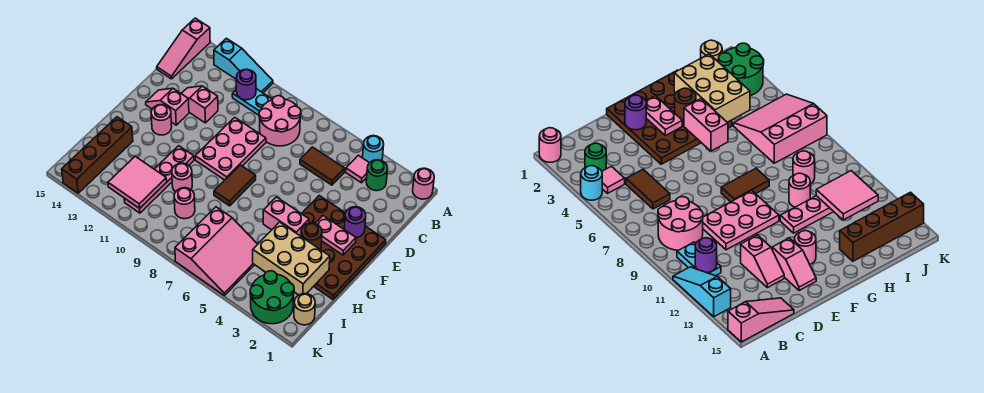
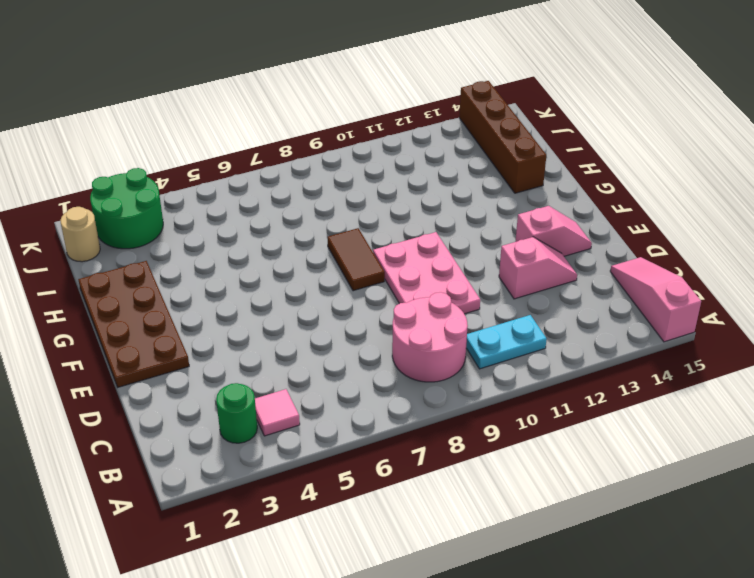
brown plate E1:H2 level 1 -> brown plate E1:H4 level 1
none -> pink round brick A1 level 1
none -> cyan round brick A4 level 1
none -> cyan slope A11:A13 level 1 top 13

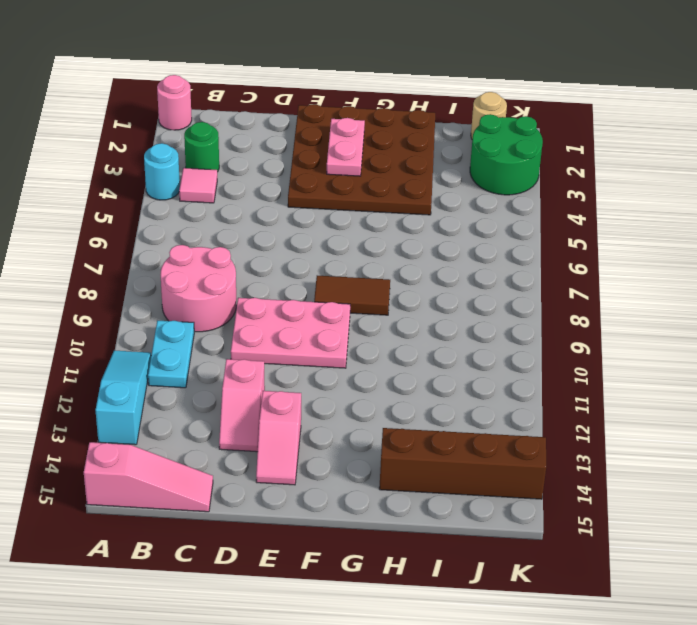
none -> brown tile C5:C6 level 1
none -> pink round brick F13 level 1
none -> pink plate G11:J11 level 1

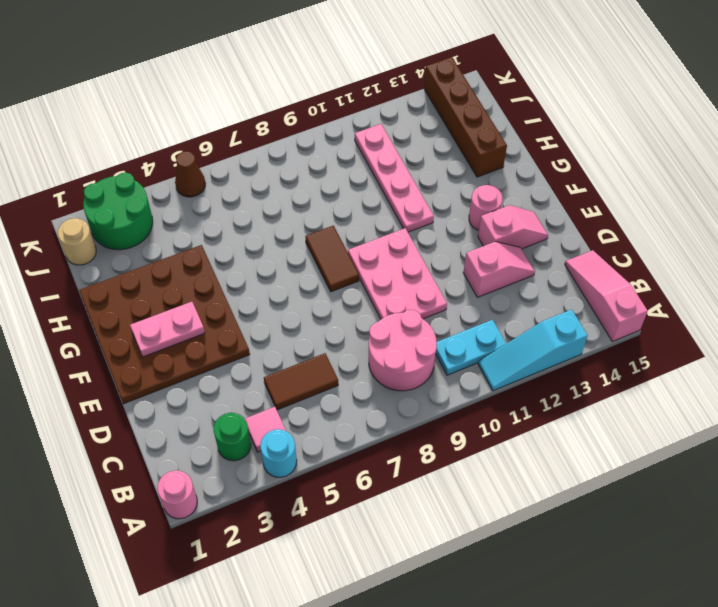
brown cone K5 level 1 -> pink slope I5:K7 level 1 top 7
none -> pink round brick H10 level 1
none -> pink round brick I9 level 1
none -> purple round brick B11 level 2

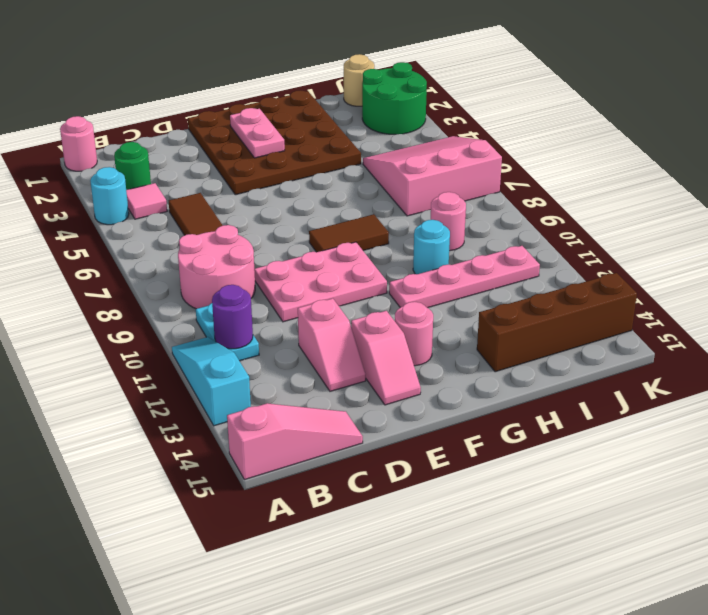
cyan round brick H10 level 1 -> pink round brick H10 level 1
none -> purple round brick E2 level 2
none -> brown round brick G3 level 2
none -> pink brick G4:G5 level 2

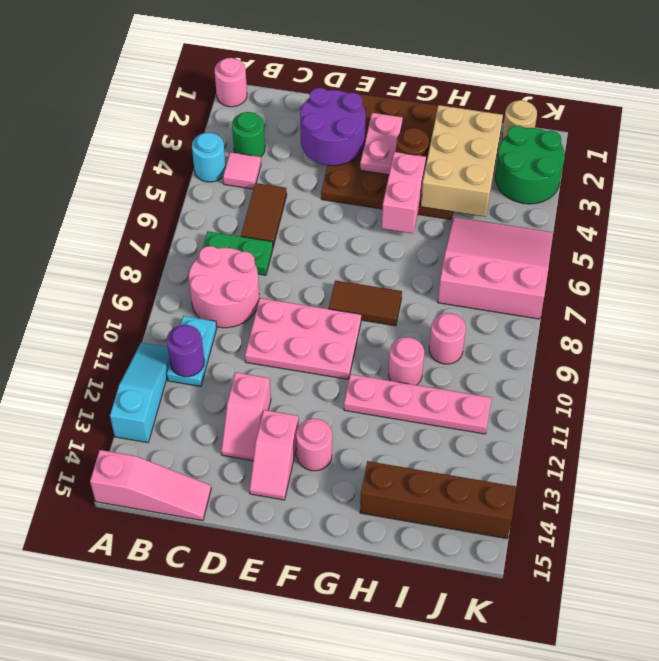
green plate B7:C7 level 1 -> none
purple round brick D2:E3 level 2 -> purple round brick E2 level 2
none -> pink tile I11:J12 level 2

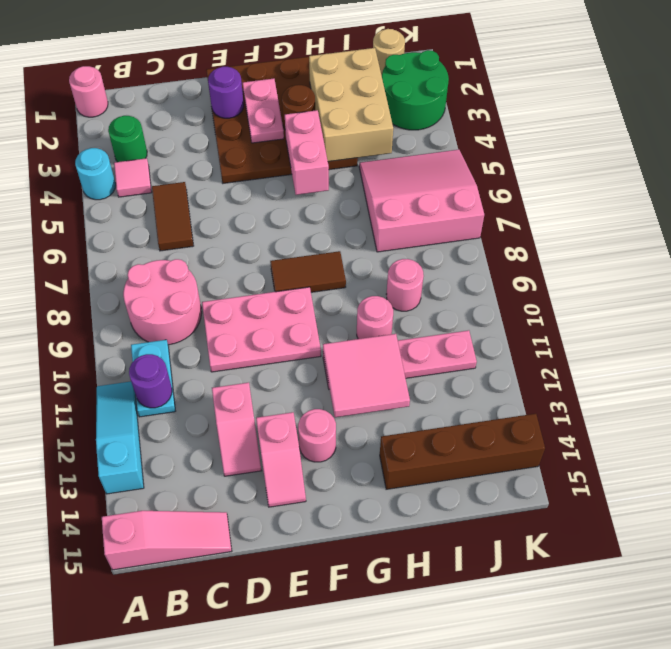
pink tile G11:H12 level 2 -> pink tile I11:J12 level 2

